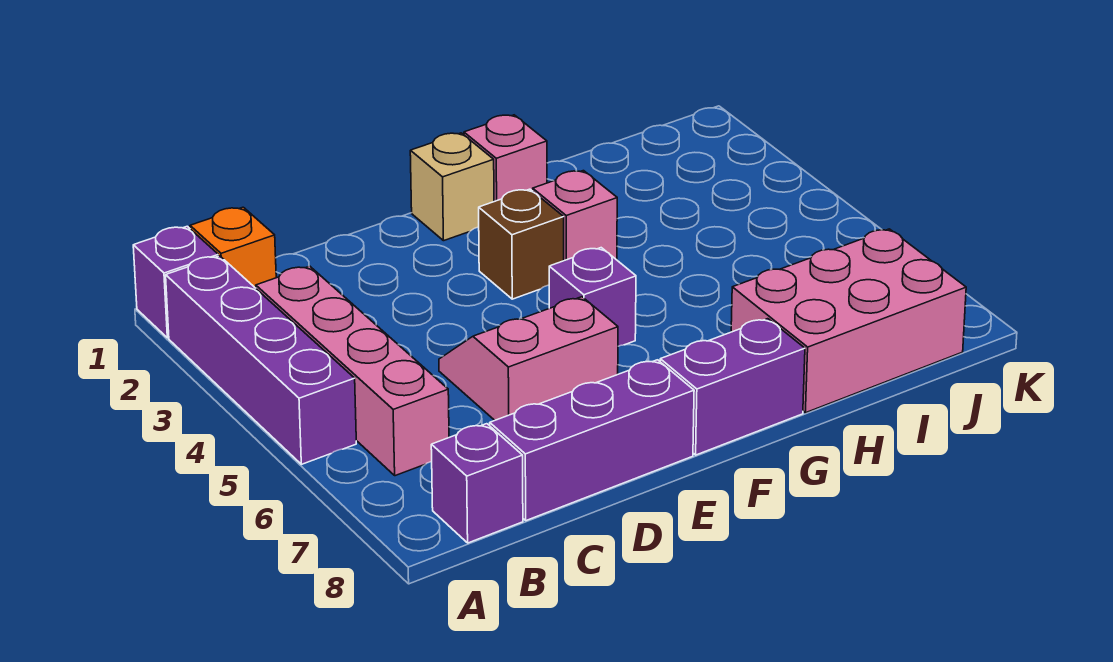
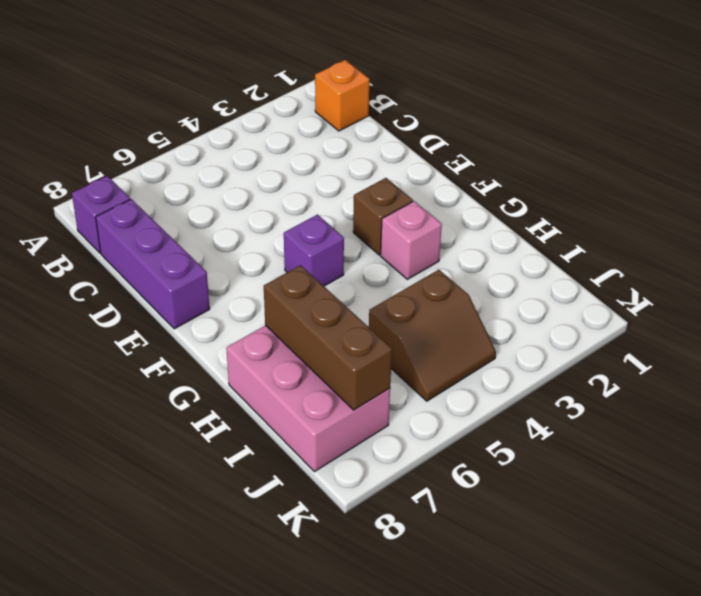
brown brick H7:J7 level 2 -> none
brown slope I4:J5 level 1 top I -> none
none -> purple brick A1 level 1
none -> purple brick A2:A5 level 1
none -> pink brick B3:B6 level 1

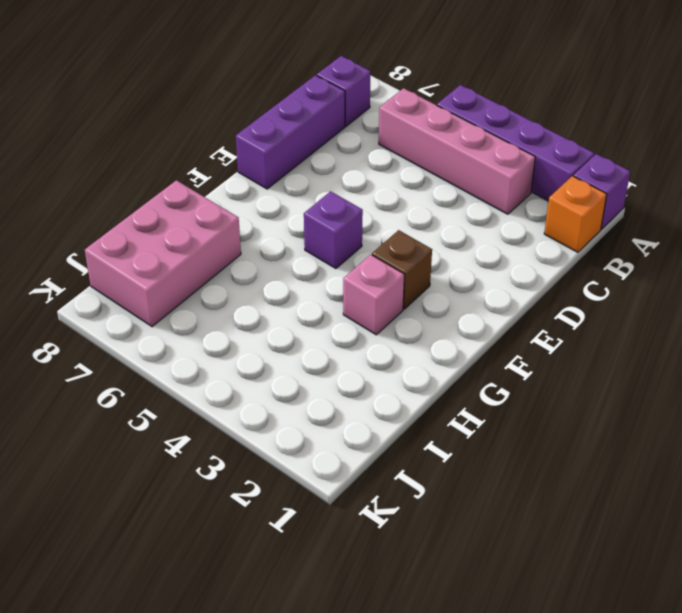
none -> pink slope D5:E6 level 1 top 6
none -> tan brick F1 level 1
none -> purple brick F8:G8 level 1

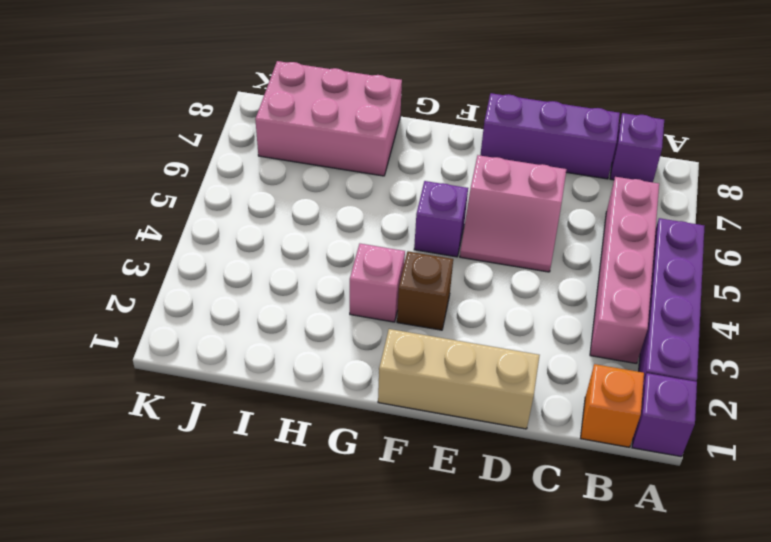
tan brick D1:F1 level 1 -> tan brick F1 level 1
none -> purple brick F8:G8 level 1
none -> pink brick G1 level 1

